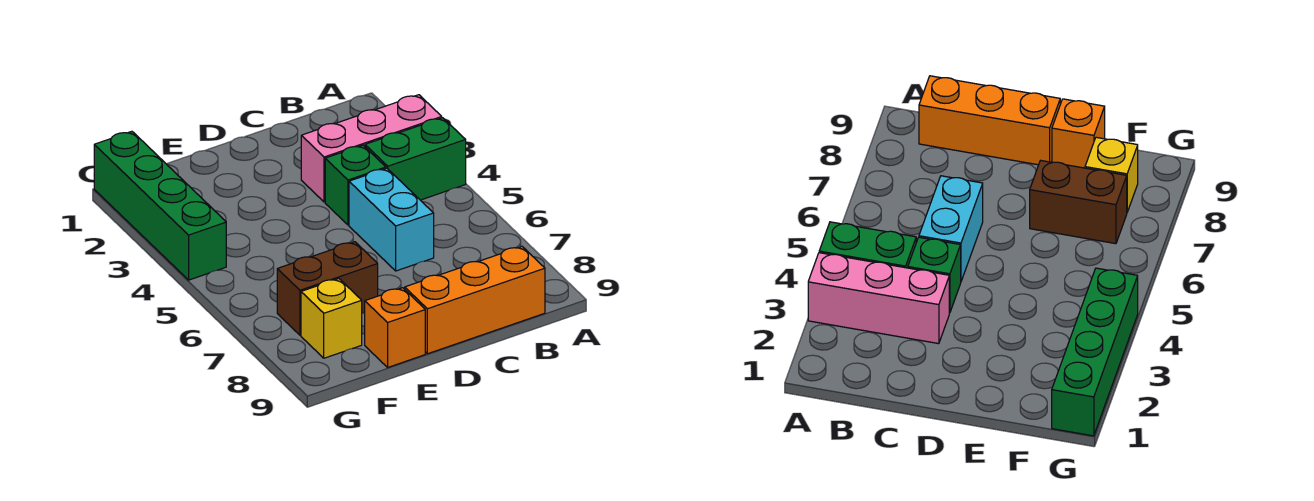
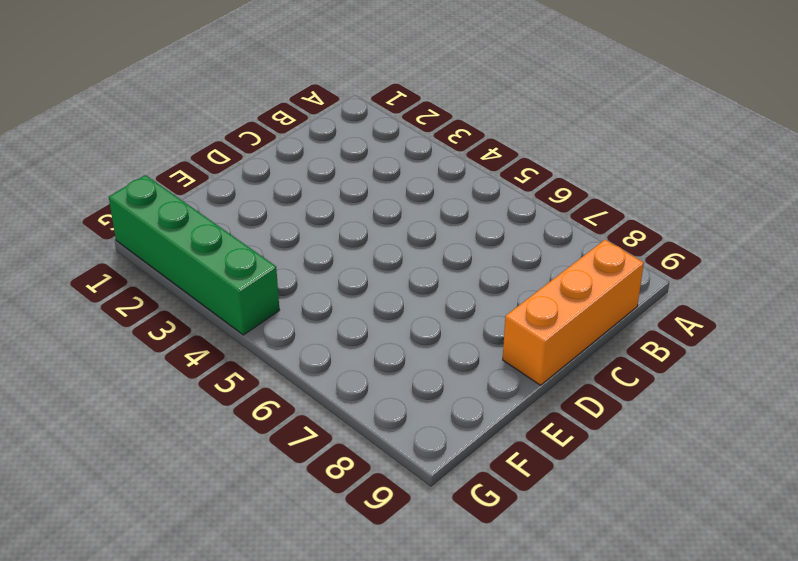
none -> pink brick A3:C3 level 1
none -> green brick A4:B4 level 1

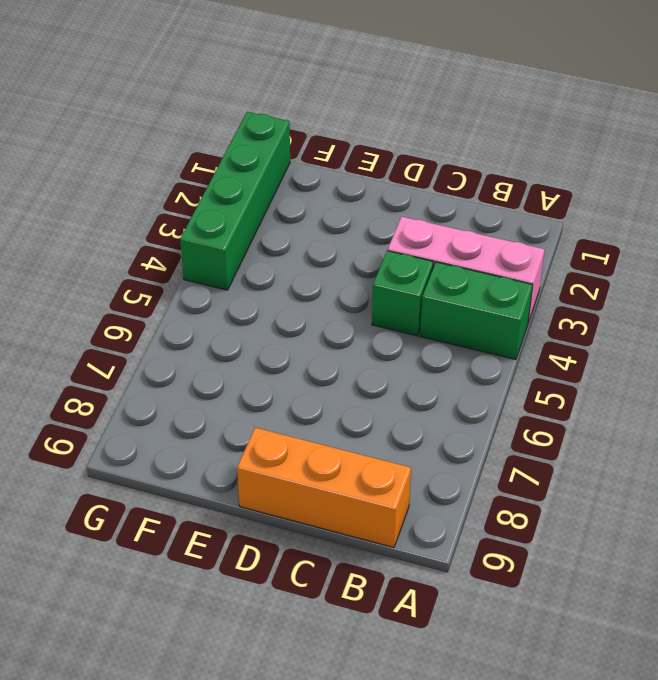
none -> cyan brick C5:C6 level 1
none -> brown brick E7:F7 level 1

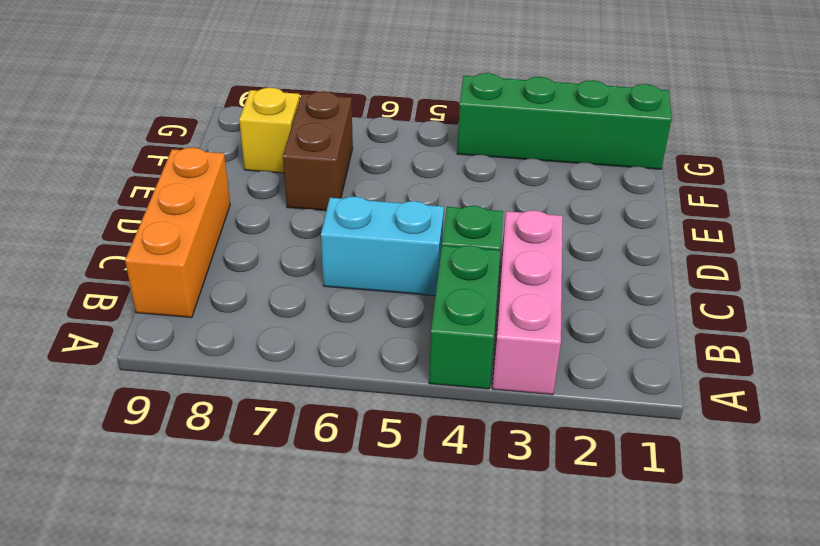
none -> orange brick E9 level 1

